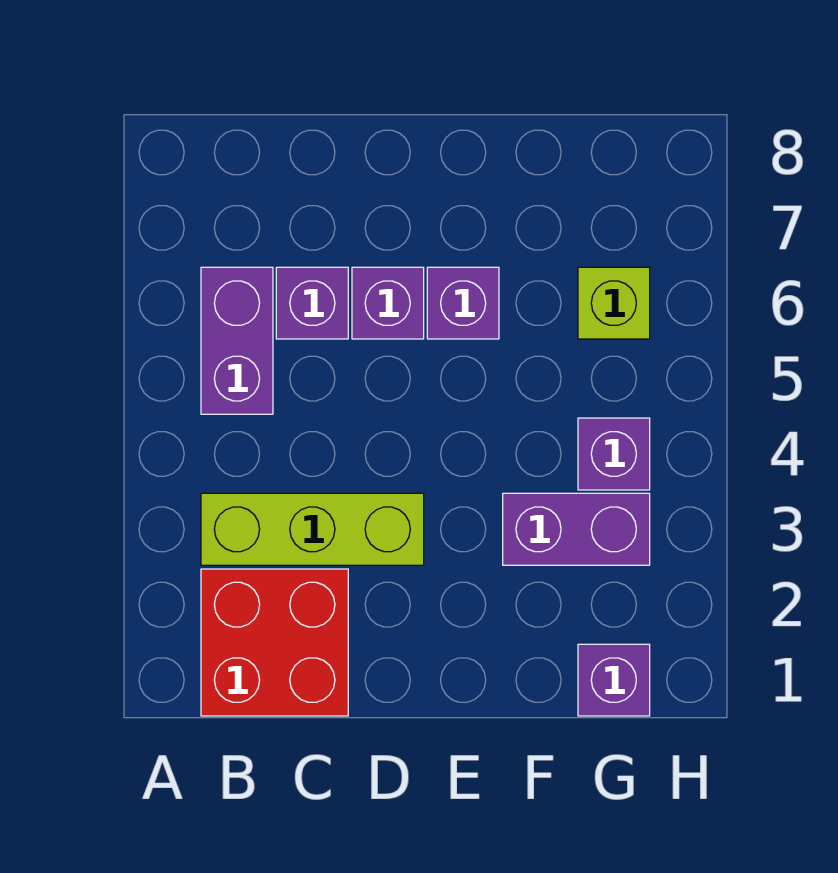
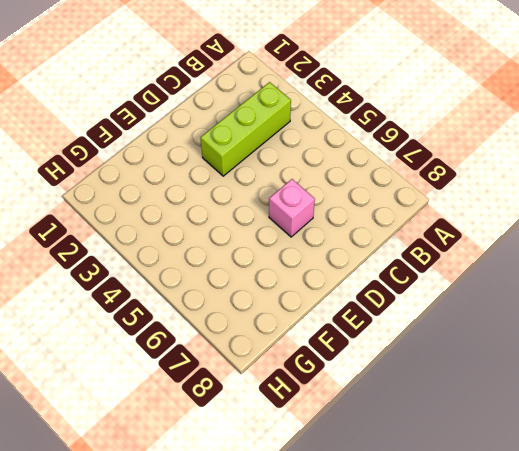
pink brick D6 level 1 -> purple brick D6 level 1
none -> red brick B1:C2 level 1
none -> purple brick B5:B6 level 1

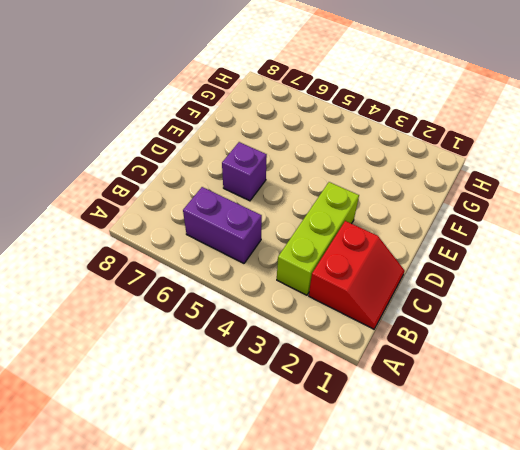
red slope B1:C2 level 1 top 2 -> red brick B1:C2 level 1
none -> purple brick C6 level 1
none -> purple brick E6 level 1

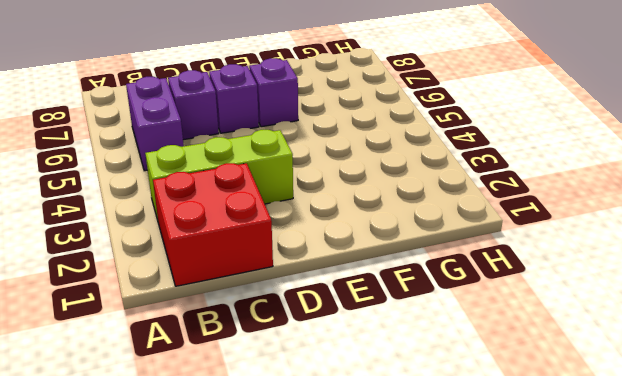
none -> purple brick F3:G3 level 1
none -> purple brick G1 level 1

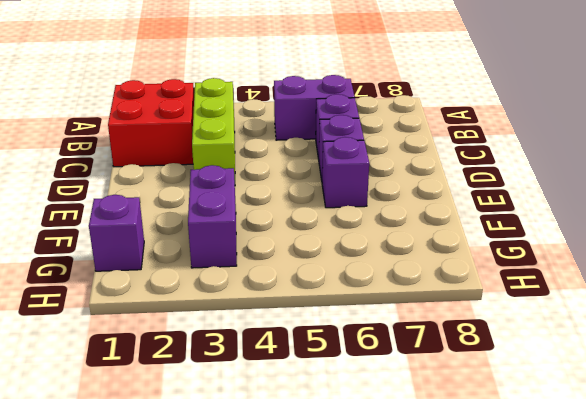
none -> purple brick G4 level 1
none -> lime brick G6 level 1

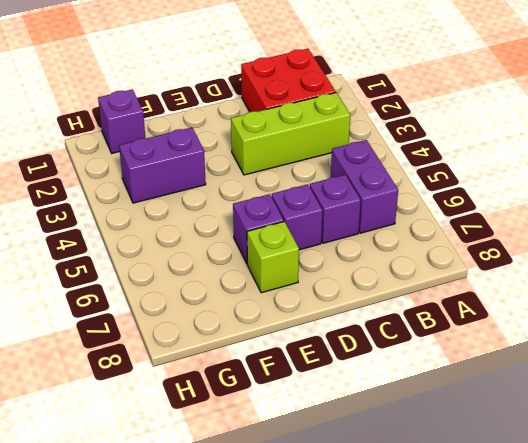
lime brick E7 level 1 -> lime brick G6 level 1
none -> purple brick G4 level 1

